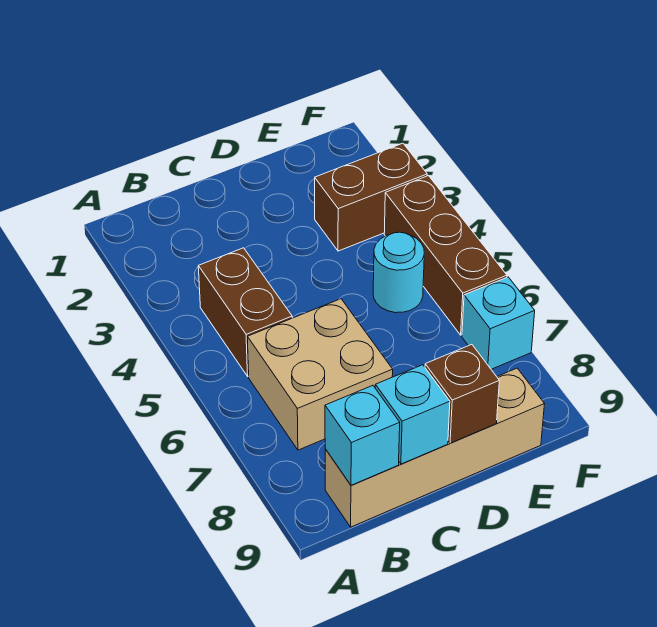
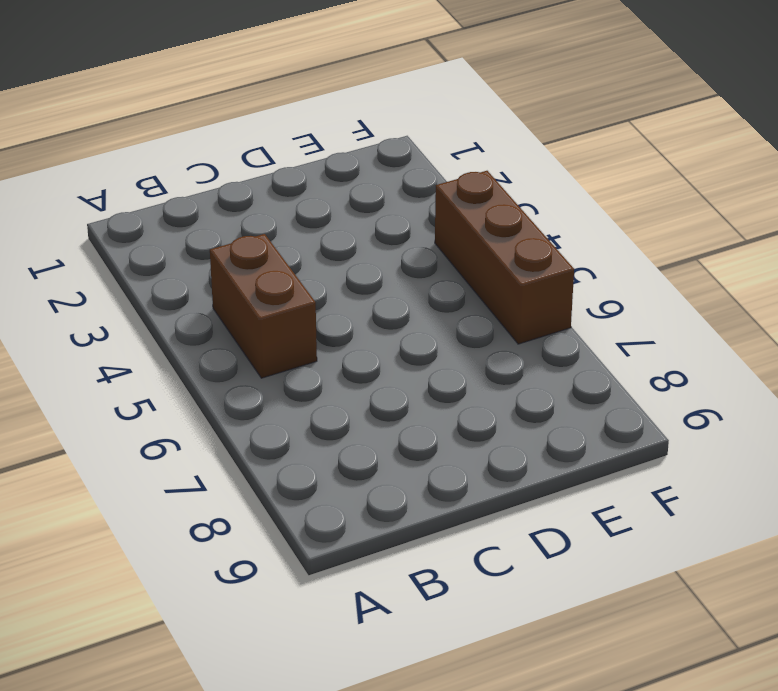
none -> tan brick B6:C7 level 1
none -> tan brick B9:E9 level 1

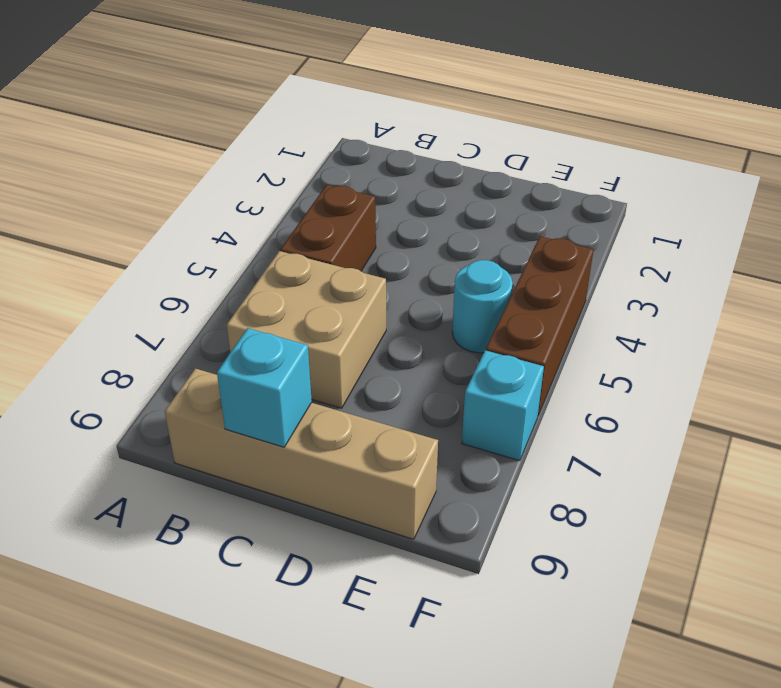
none -> brown brick E3:F3 level 1
none -> cyan brick B9 level 2

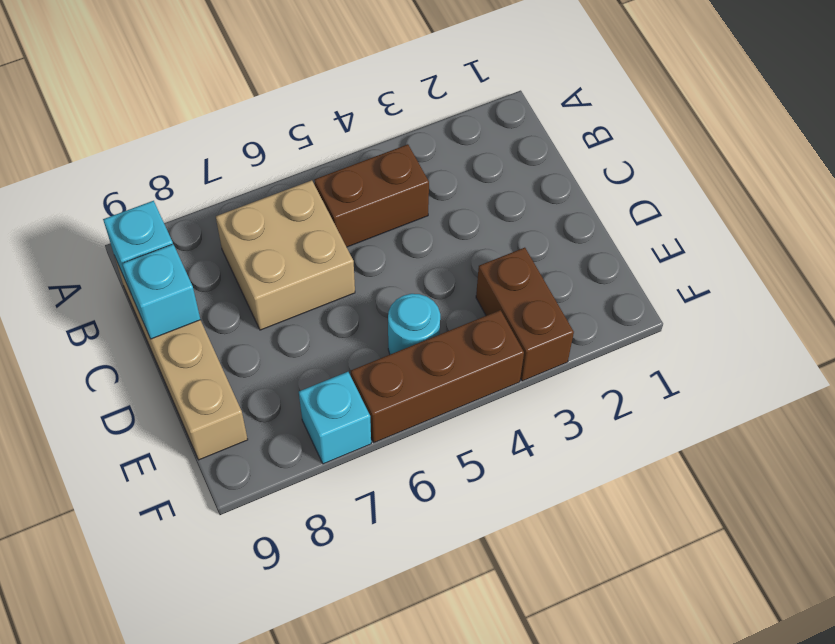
none -> brown brick D9 level 2

